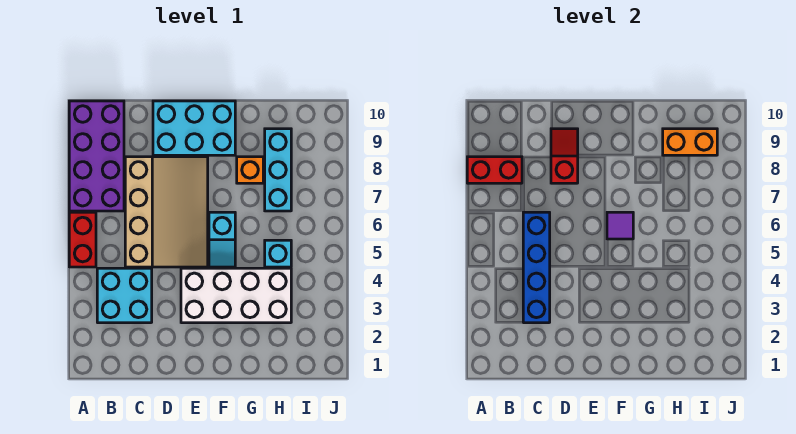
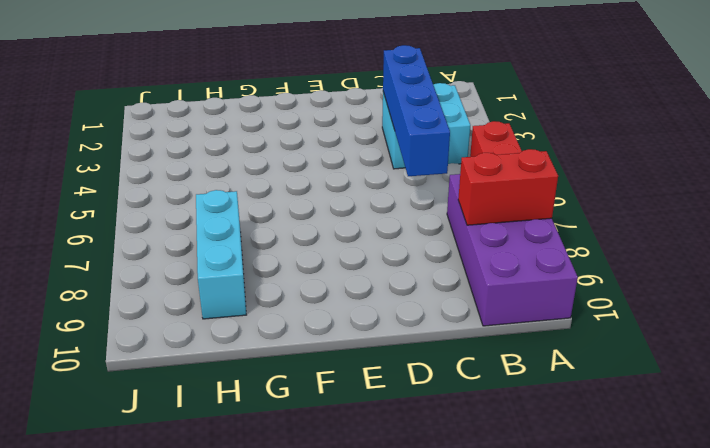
none -> tan slope C5:E8 level 1 top C
none -> cyan brick D9:F10 level 1
none -> white brick E3:H4 level 1

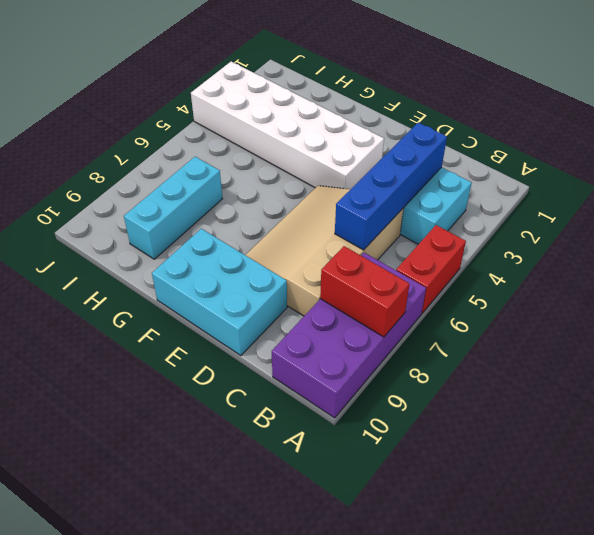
white brick E3:J4 level 1 -> white brick E3:H4 level 1
none -> cyan slope F5:F6 level 1 top 6
none -> orange brick G8 level 1
none -> cyan brick H5 level 1

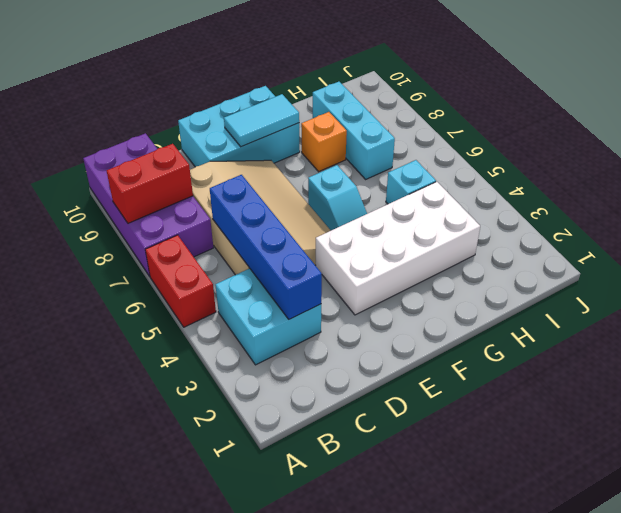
cyan tile E9:F9 level 2 -> none
none -> red slope D8:D9 level 2 top 8
none -> purple tile F6 level 2
none -> orange brick H9:I9 level 2

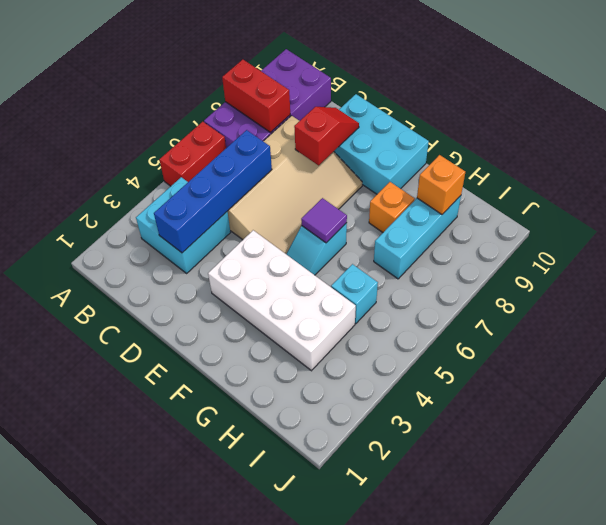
orange brick H9 level 2 -> orange brick H9:I9 level 2

